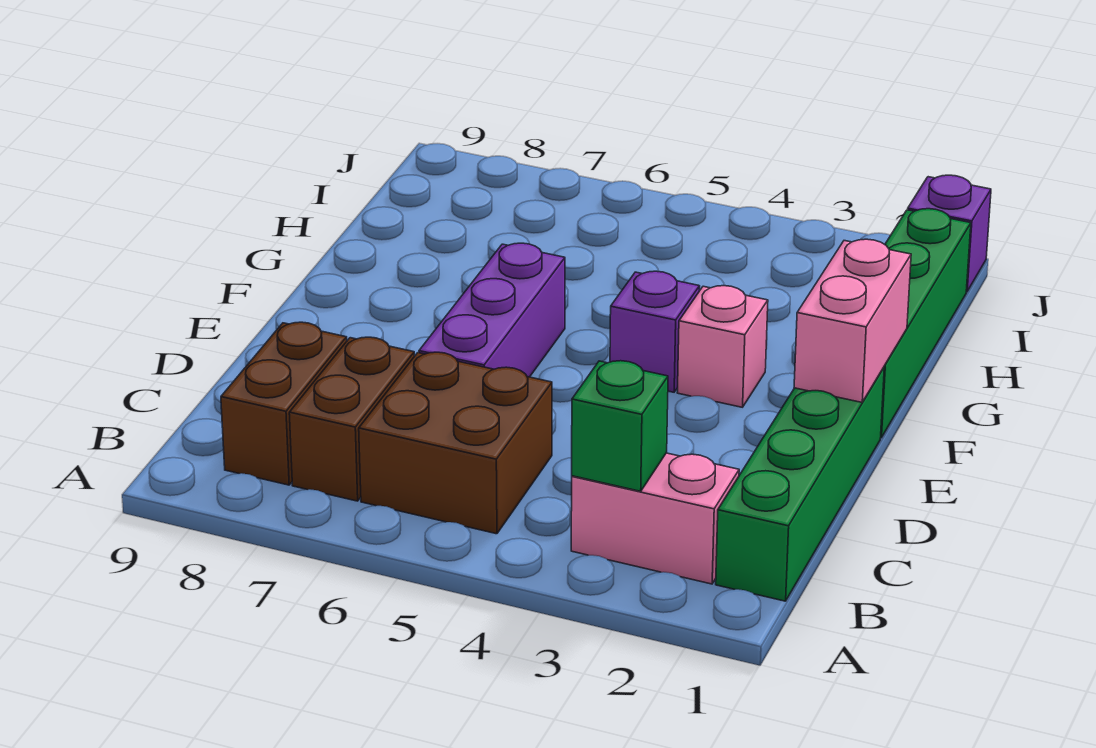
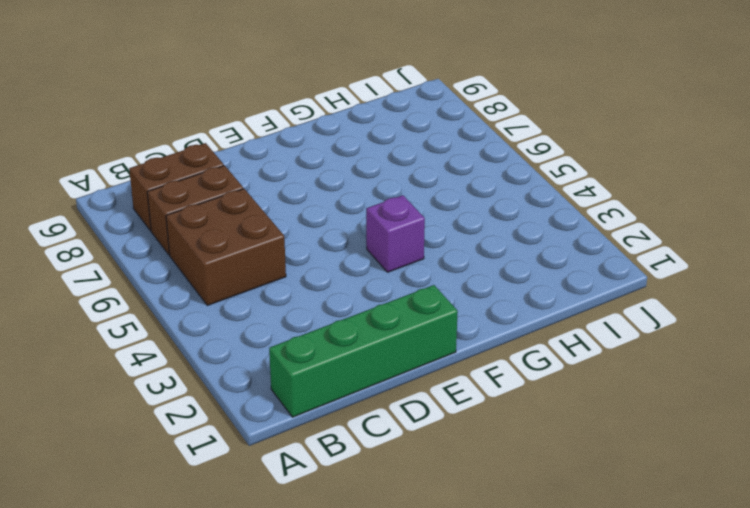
none -> pink brick B2:B3 level 1
none -> purple brick D6:F6 level 1
none -> green brick F1:I1 level 1

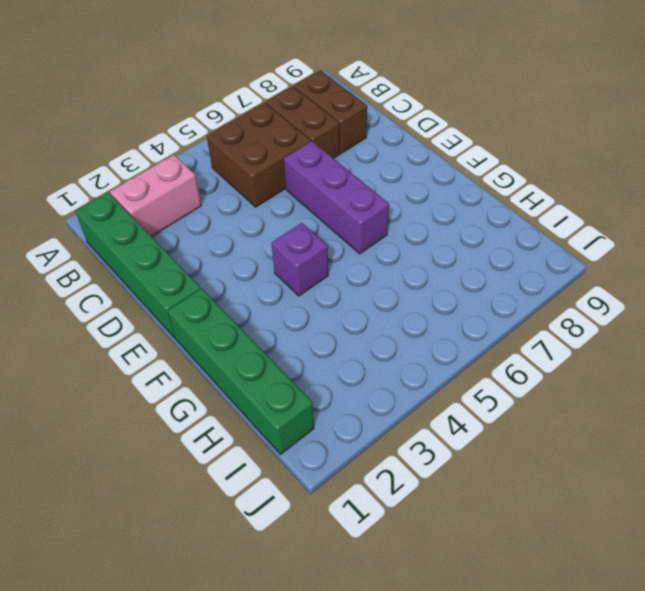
none -> pink brick F3 level 1
none -> purple brick J1 level 1
none -> green brick B3 level 2

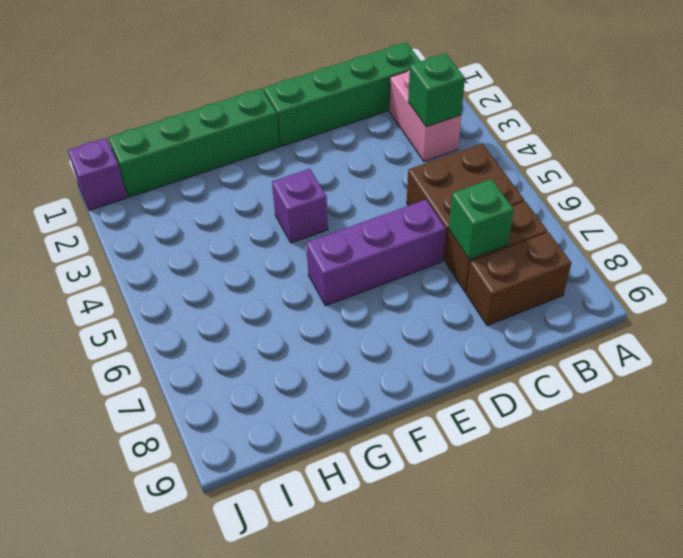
green brick C7 level 2 -> none
none -> pink brick F3 level 1
none -> pink brick E1:F1 level 2

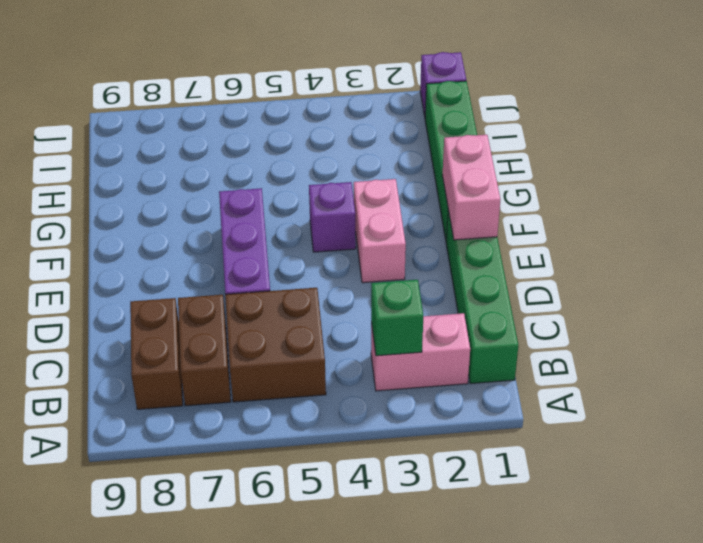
pink brick E3:F3 level 1 -> pink brick F3 level 1

